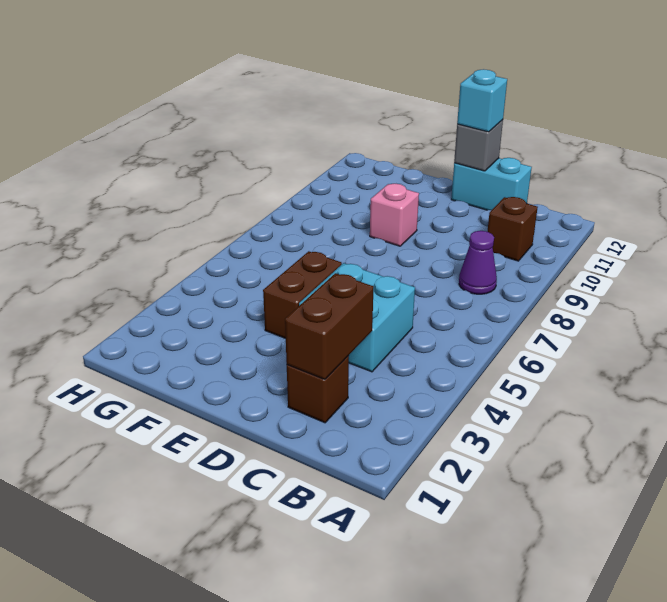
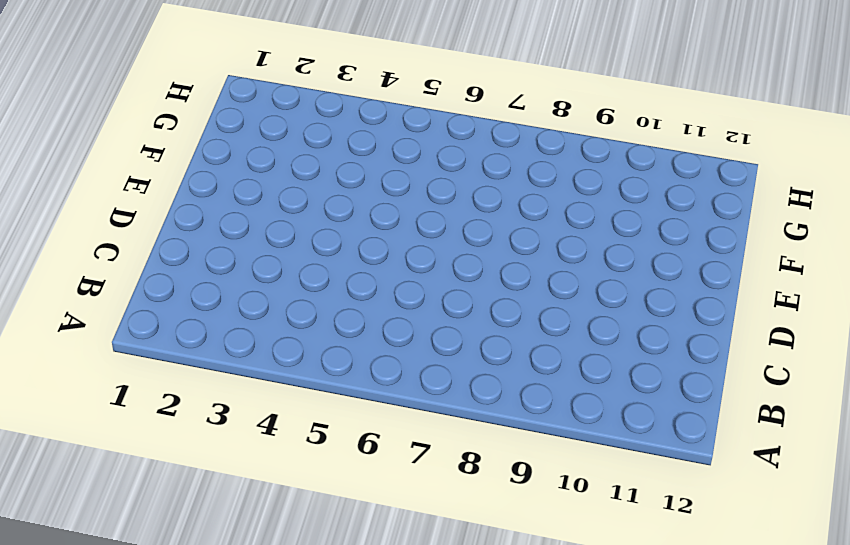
none -> purple cone B8 level 1
none -> brown brick B10 level 1

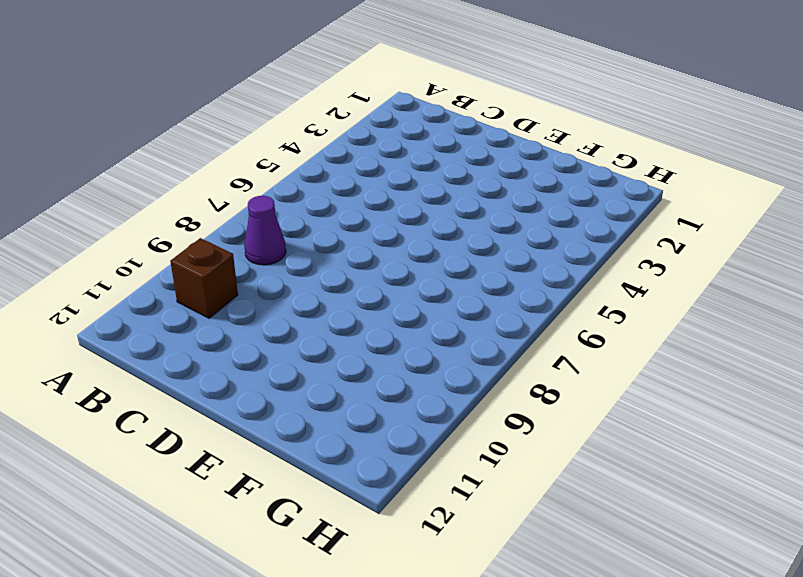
none -> brown brick C2 level 1
none -> cyan brick C4:D5 level 1

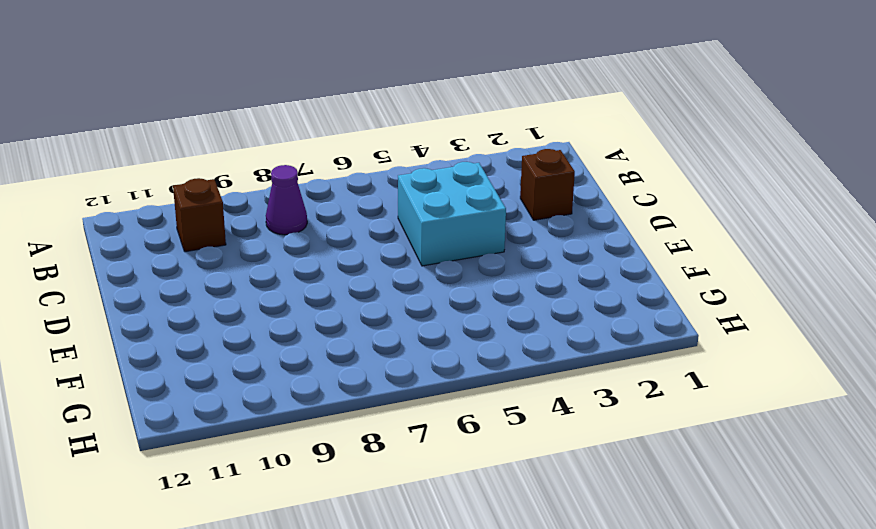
none -> cyan brick C12:D12 level 1
none -> brown brick E4:E5 level 1

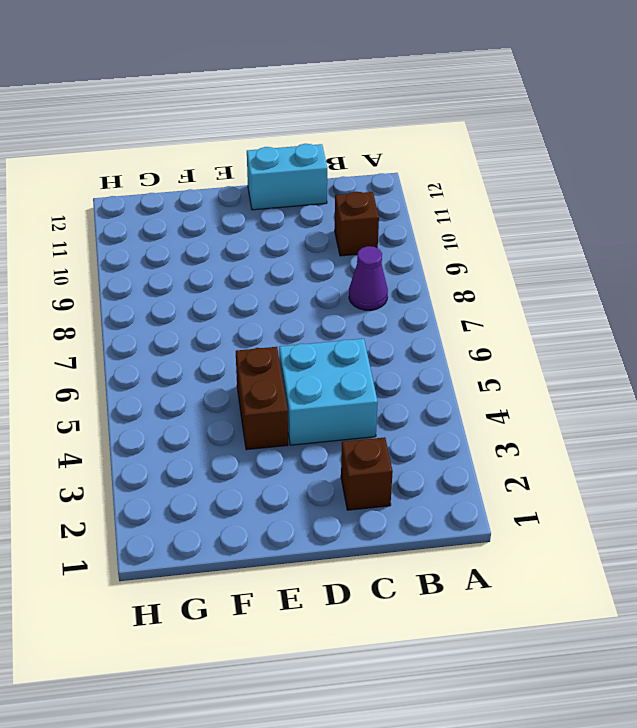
none -> pink brick E9 level 1
none -> brown brick C2:C3 level 2

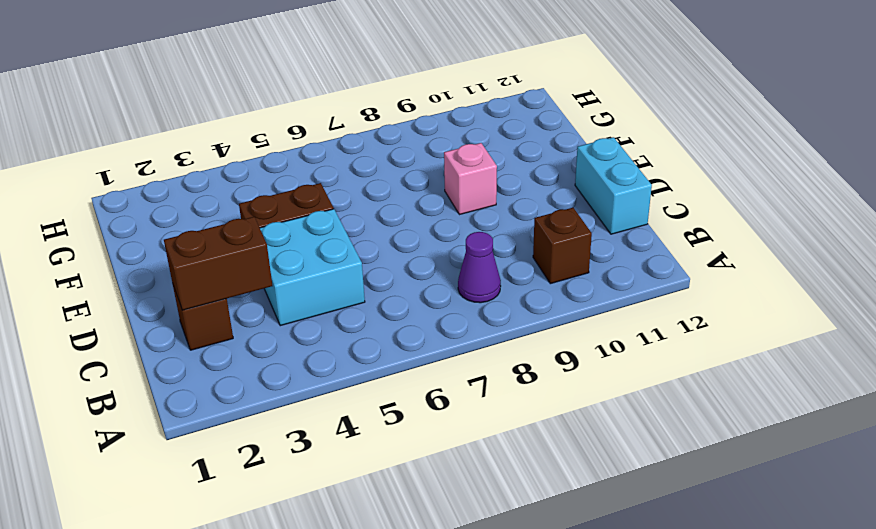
none -> grey brick D12 level 2
none -> cyan brick D12 level 3

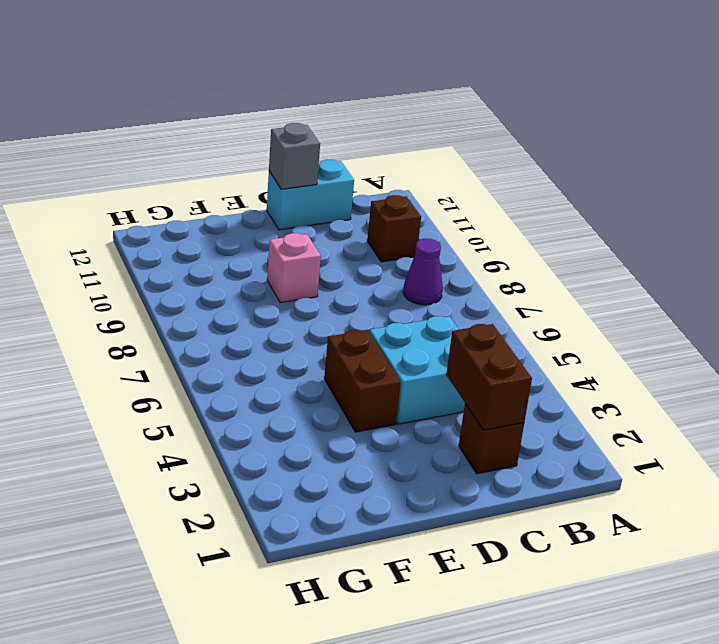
none -> cyan brick D12 level 3

